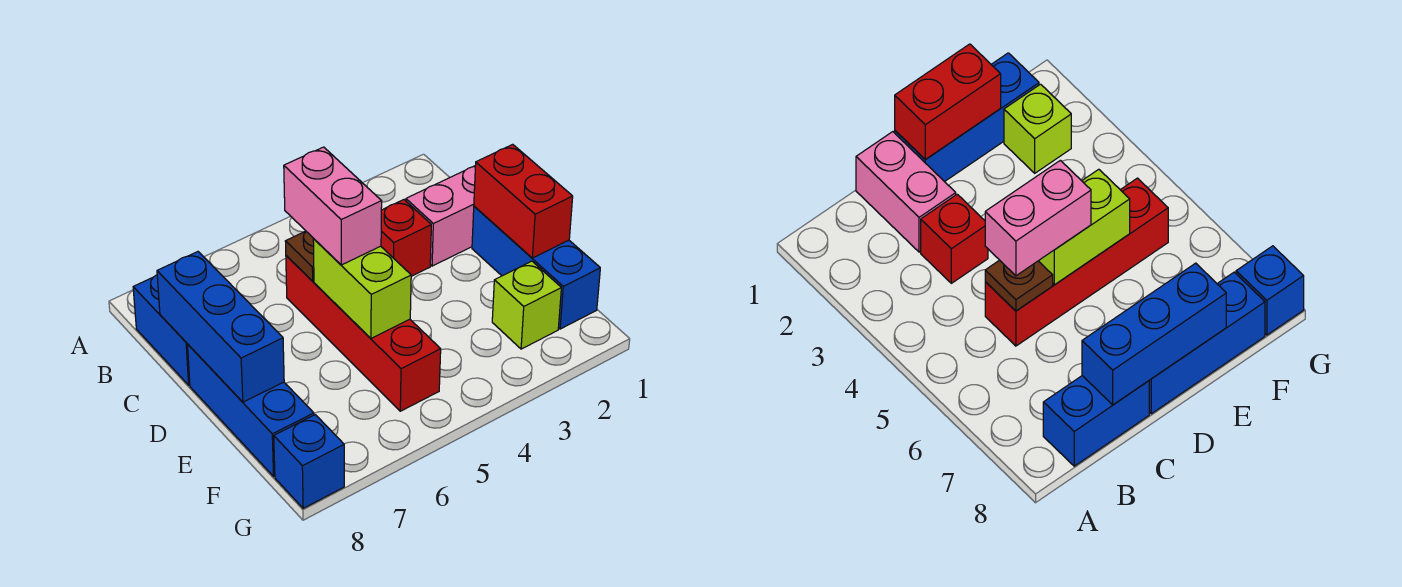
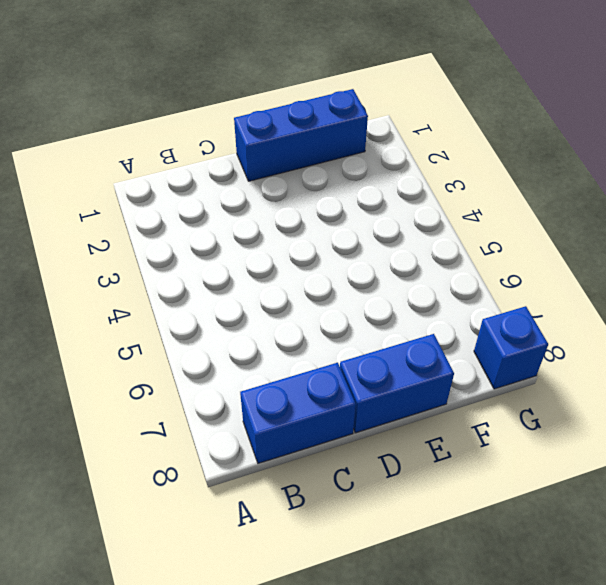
blue brick D8:E8 level 1 -> blue brick D8:F8 level 1
none -> pink brick C1:C2 level 1
none -> red brick C3 level 1
none -> red brick C5:F5 level 1

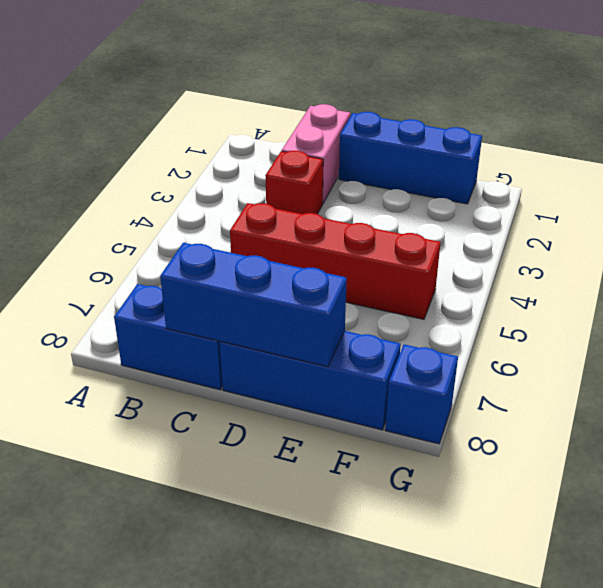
none -> lime brick F2 level 1
none -> brown plate C5 level 2
none -> red brick D1:E1 level 2

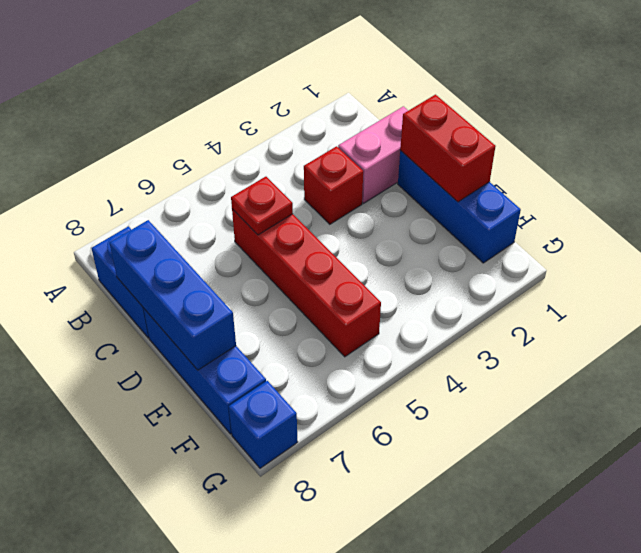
red plate C5 level 2 -> brown plate C5 level 2
none -> lime brick F2 level 1
none -> lime brick D5:E5 level 2
none -> pink brick C5:D5 level 3

